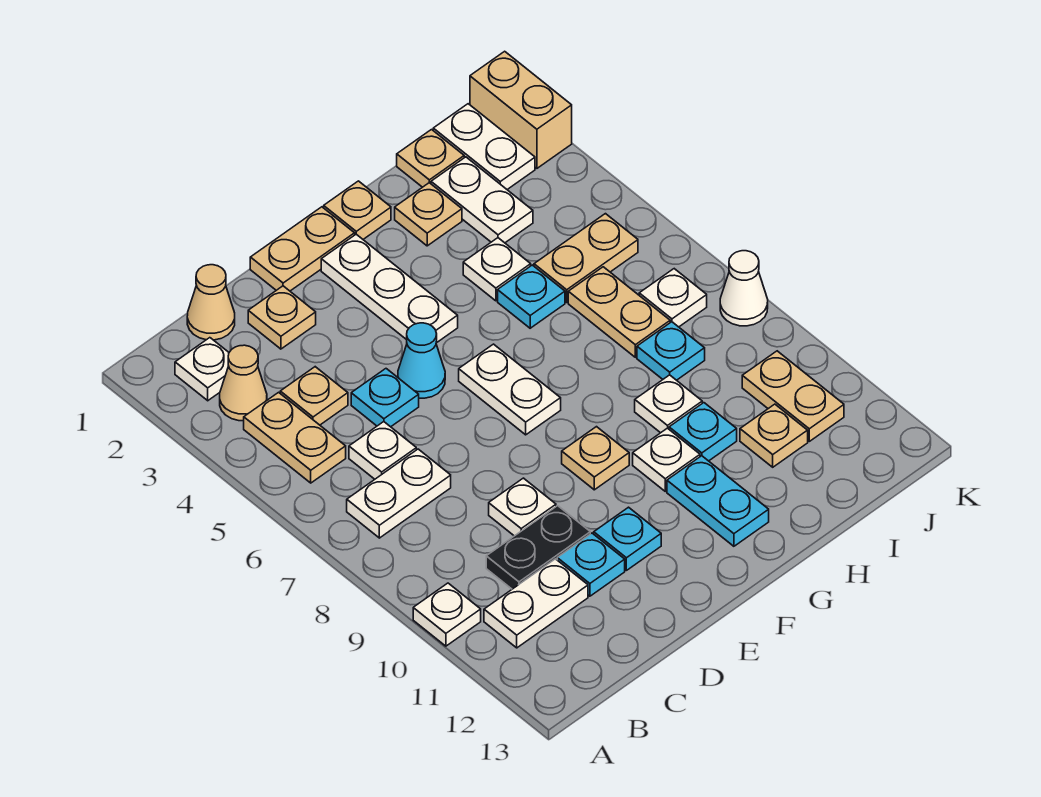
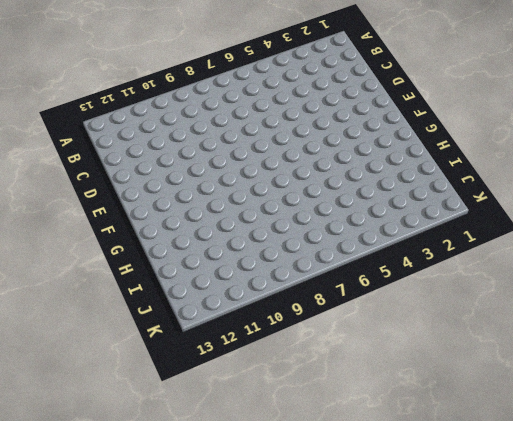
none -> white plate A10 level 1
none -> white plate B2 level 1
none -> tan cone B3 level 1
none -> tan plate B4:B5 level 1

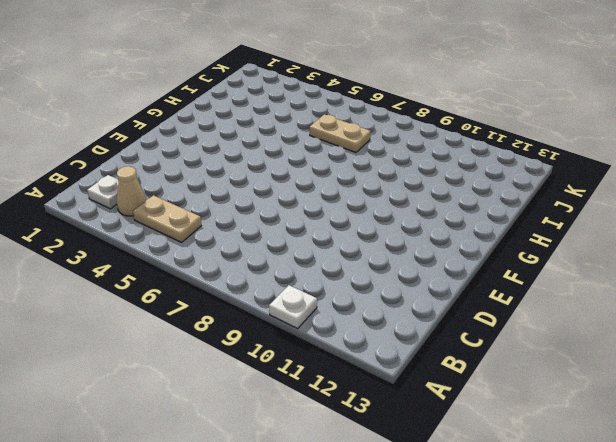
none -> white plate B7:C7 level 1
none -> white plate B11:C11 level 1
none -> tan cone C1 level 1
none -> tan plate C4 level 1

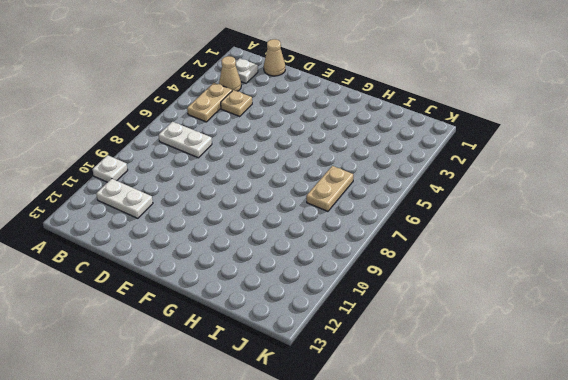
none -> white plate C6 level 1
none -> black plate C10:D10 level 1
none -> tan plate D2 level 1
none -> cyan plate D5 level 1

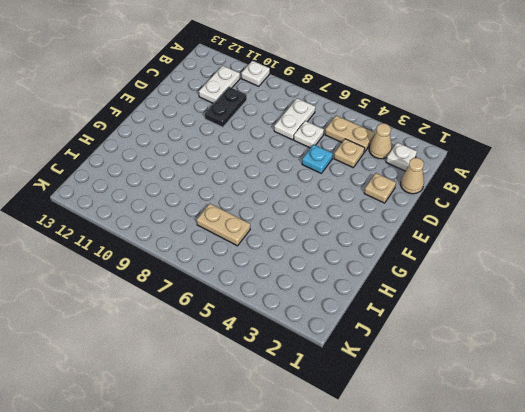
none -> white plate D9 level 1
none -> cyan plate D11 level 1
none -> tan plate E1:F1 level 1
none -> cyan cone E5 level 1

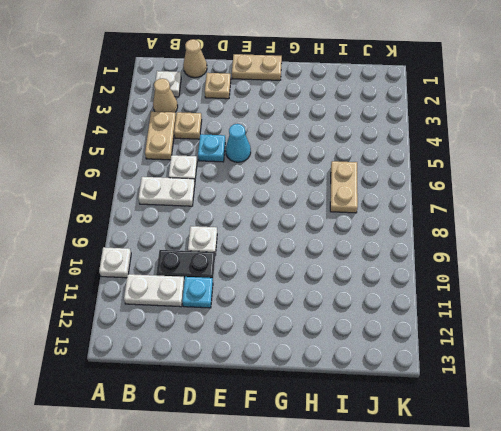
none -> cyan plate E11 level 1
none -> white plate F2:F4 level 1
none -> white plate F6:F7 level 1
none -> tan plate F9 level 1

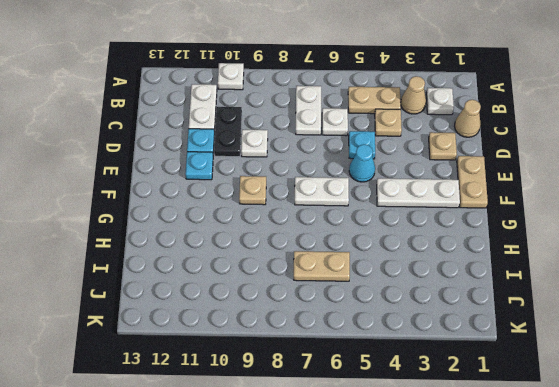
none -> tan plate G1 level 1
none -> white plate G10 level 1
none -> cyan plate G11:G12 level 1
none -> tan plate H2 level 1

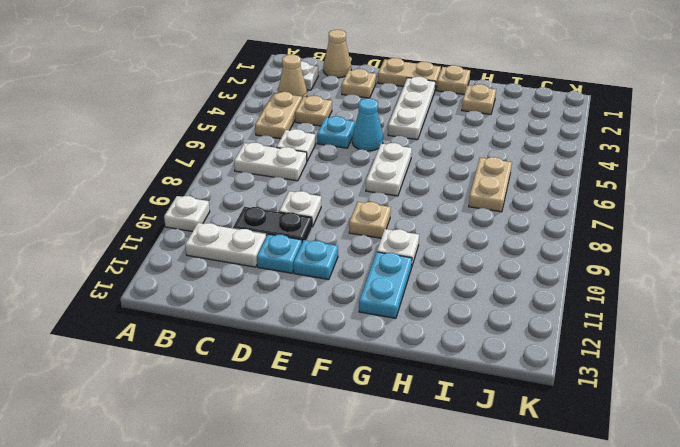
none -> white plate H4 level 1
none -> cyan plate H5 level 1
none -> white plate H9 level 1
none -> cyan plate H10 level 1

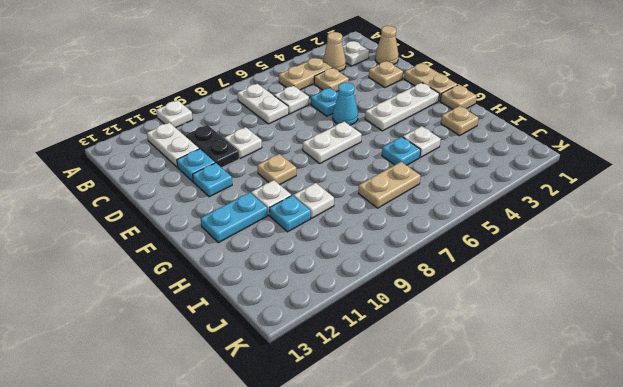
none -> tan plate I1 level 1
none -> white plate I2:I3 level 1
none -> tan plate I5:J5 level 1
none -> cyan plate I8 level 1

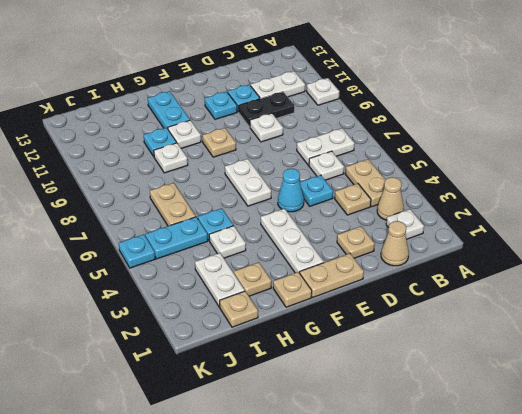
cyan plate I5:J5 level 1 -> tan plate I5:J5 level 1
cyan plate K5 level 1 -> cyan plate I8 level 1
none -> tan plate I11 level 1
none -> white plate J1:J2 level 1
none -> white plate J7 level 1
none -> tan plate J10:J11 level 1

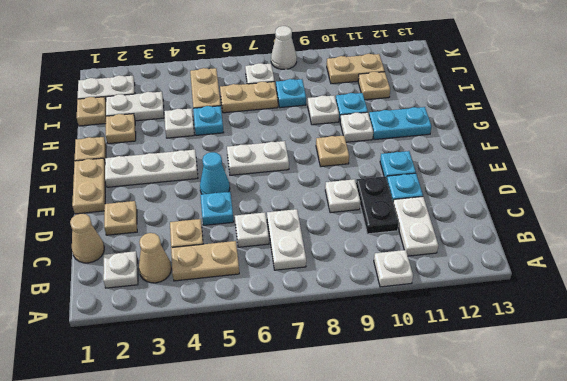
none -> tan brick K1:K2 level 1

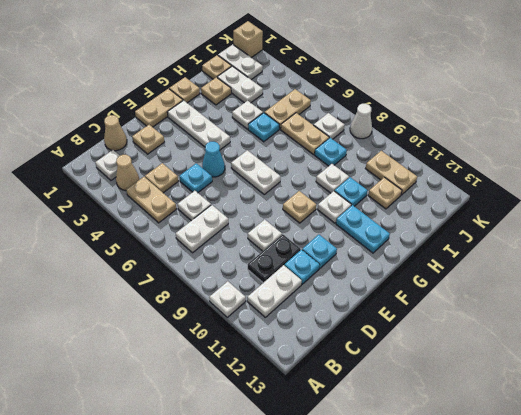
tan brick K1 level 1 -> tan brick K1:K2 level 1

